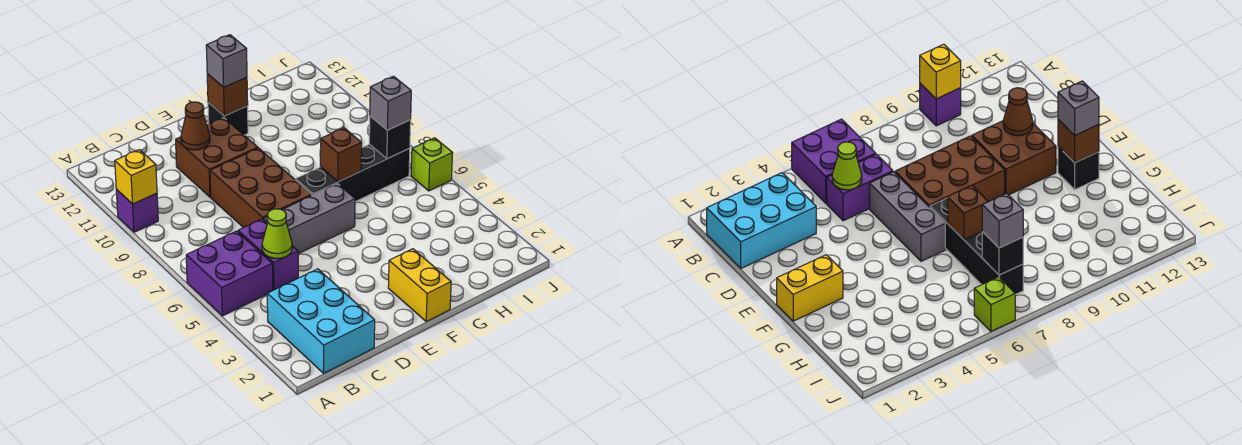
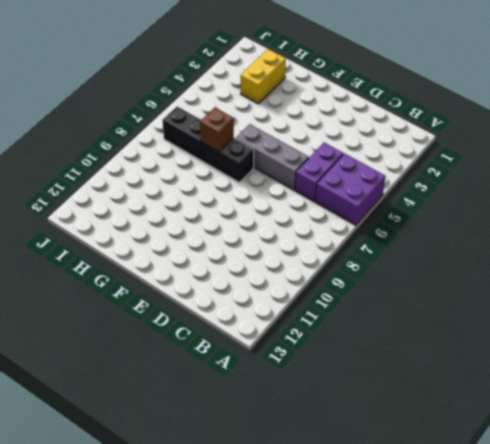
yellow brick H2:H3 level 1 -> yellow brick F1:F2 level 1
none -> purple brick A10 level 1
none -> cyan brick B1:C3 level 1
none -> brown brick D7:E9 level 1

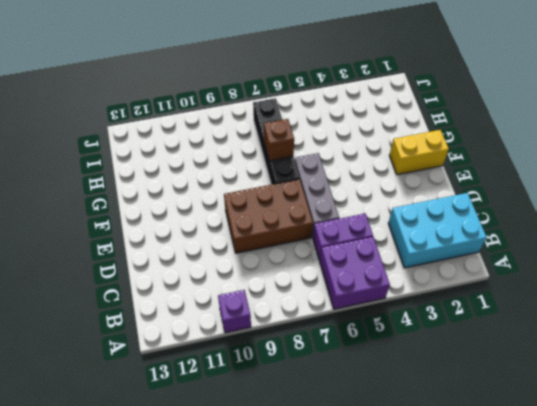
none -> brown brick D10:E11 level 1
none -> black brick F12 level 1
none -> lime brick J6 level 1

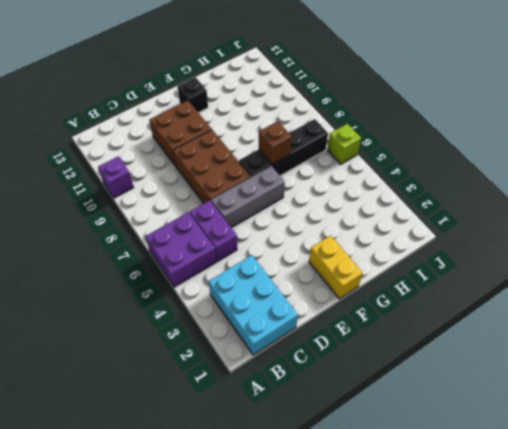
none -> yellow brick A10 level 2
none -> lime cone C5 level 2
none -> brown cone D11 level 2

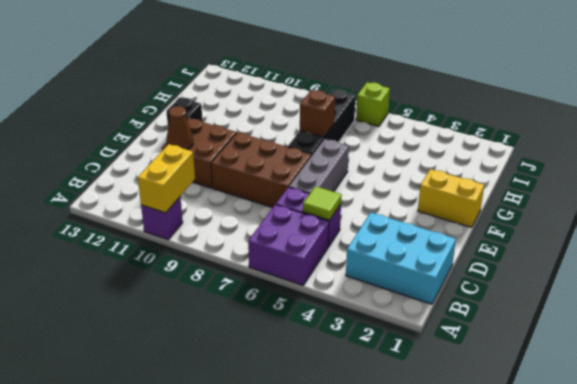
yellow brick A10:B10 level 2 -> yellow brick A10 level 2
lime tile C5 level 2 -> lime cone C5 level 2
none -> brown brick F12 level 2
none -> black brick I7 level 2
none -> grey brick F12 level 3

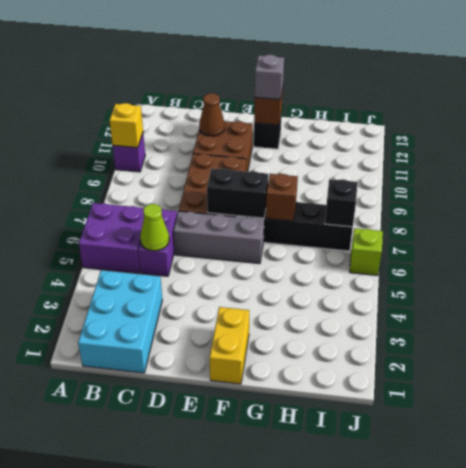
black brick E7:F7 level 2 -> none
none -> grey brick I7 level 3

